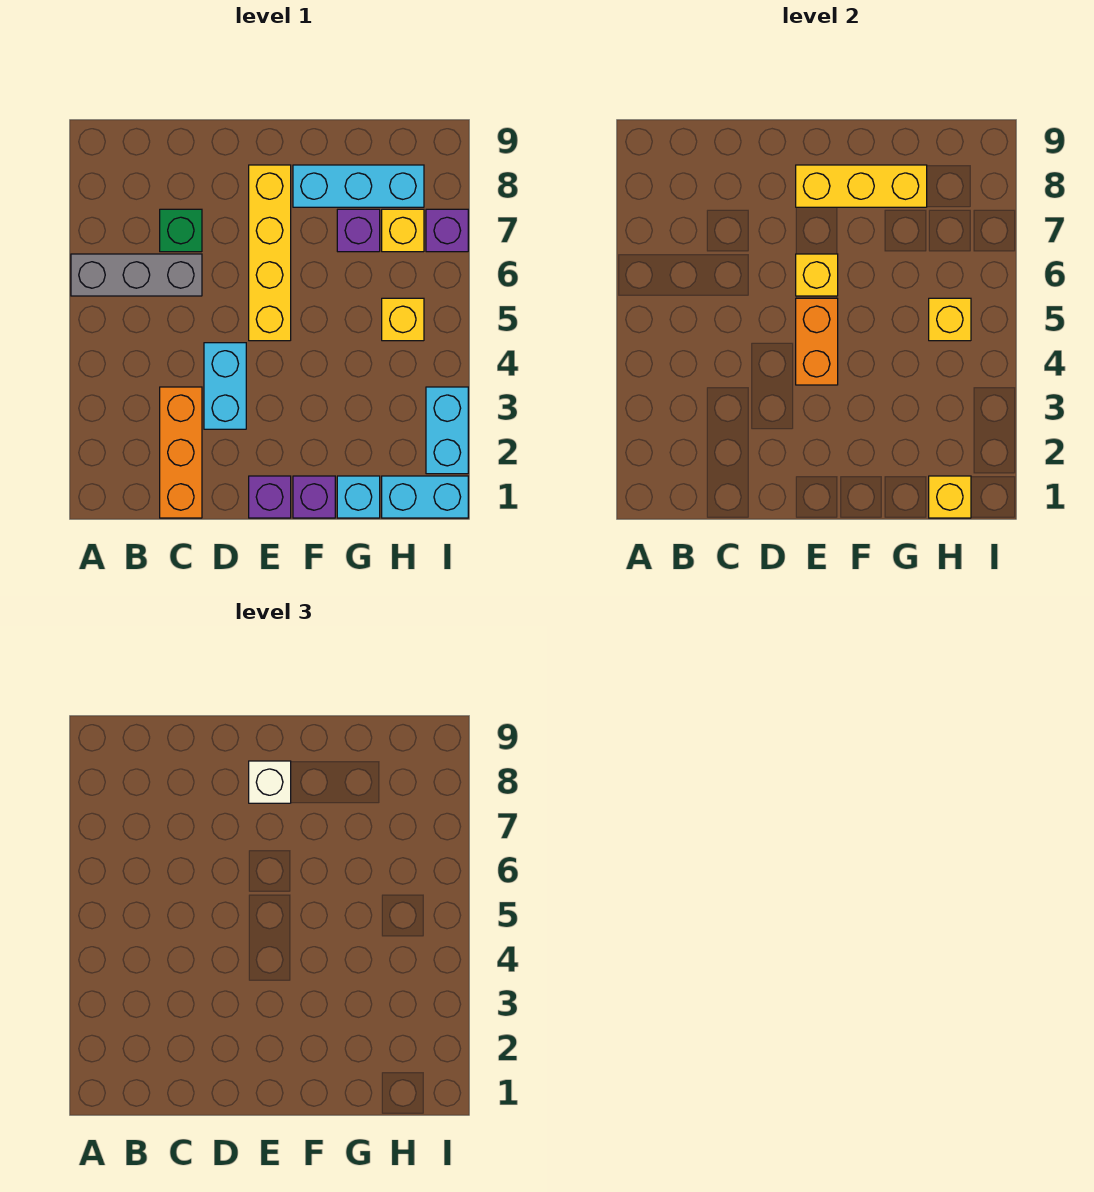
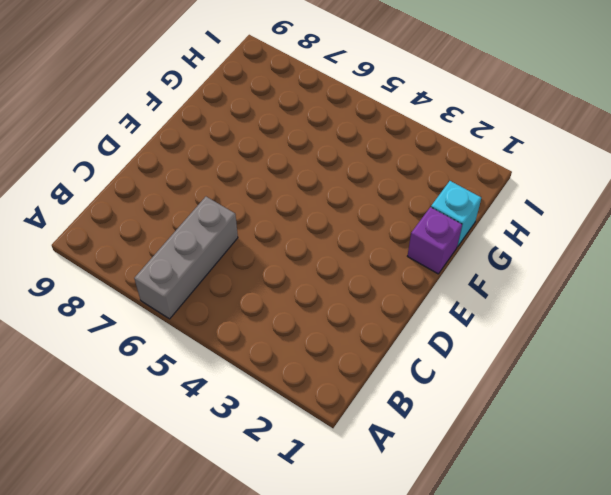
none -> orange brick C1:C3 level 1
none -> green brick C7 level 1
none -> cyan brick D3:D4 level 1

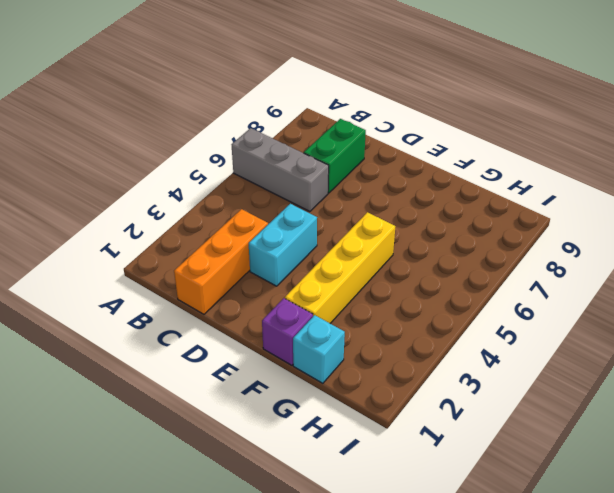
green brick C7:C8 level 1 -> green brick C7 level 1
yellow brick F2:F5 level 1 -> yellow brick E5:E8 level 1
none -> purple brick E1 level 1
none -> cyan brick F8:H8 level 1
none -> purple brick G7 level 1

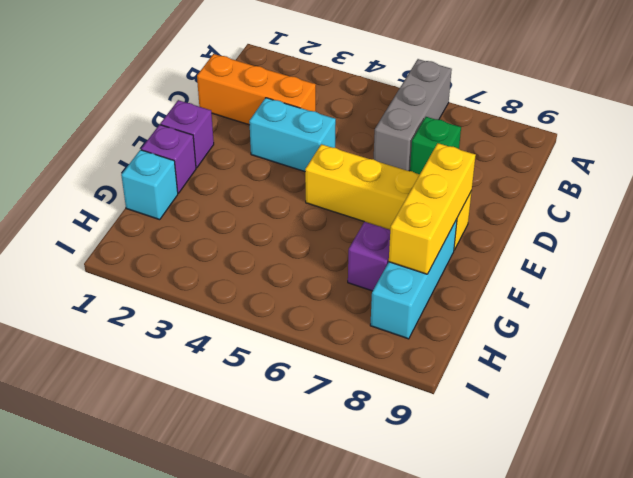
none -> cyan brick H1:I1 level 1
none -> yellow brick H5 level 1
none -> yellow brick H7 level 1

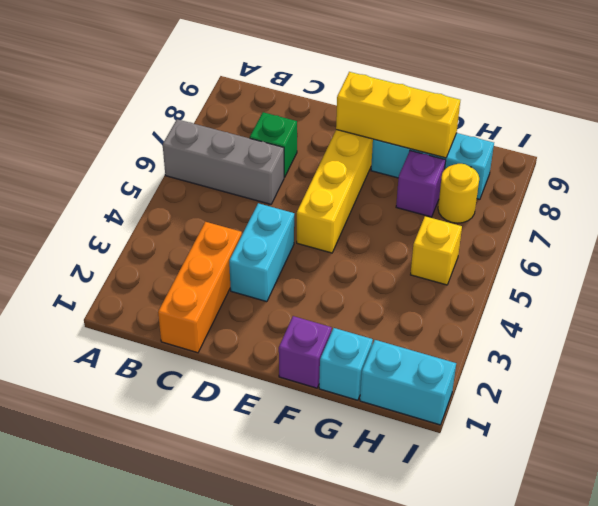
yellow round brick H7 level 1 -> yellow brick H7 level 1
none -> purple brick E1 level 1
none -> cyan brick I2:I3 level 1
none -> purple brick I7 level 1

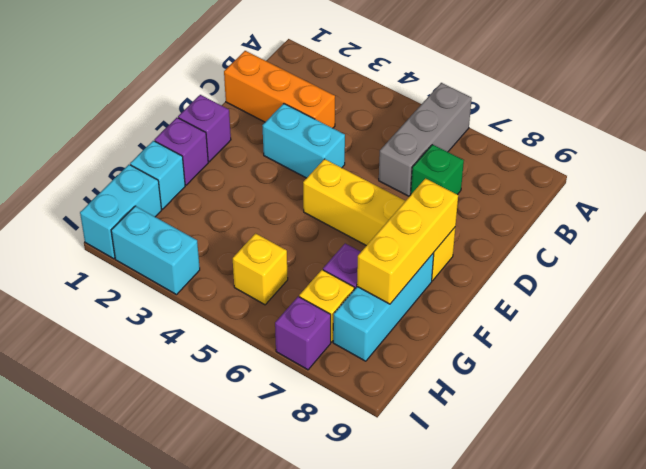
none -> orange brick E4:E5 level 2
none -> yellow brick E6 level 2
none -> yellow brick H1 level 2

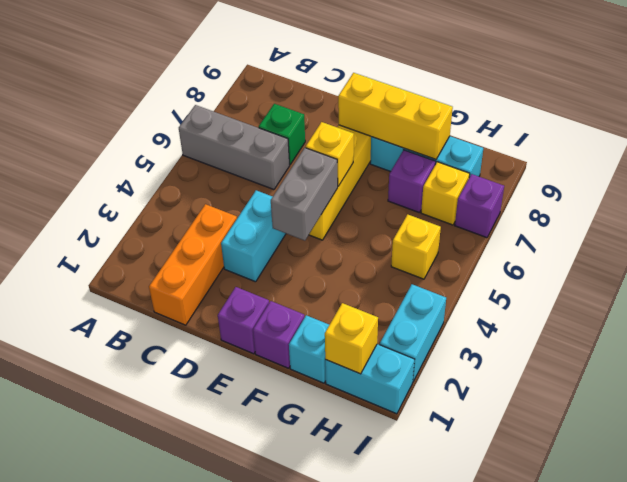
grey brick E4:E5 level 2 -> orange brick E4:E5 level 2
none -> yellow brick H5 level 2
none -> white brick E8 level 3

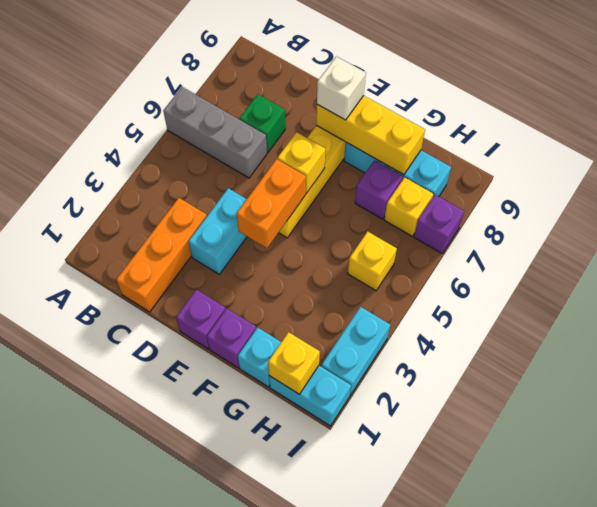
none -> yellow brick H5 level 2

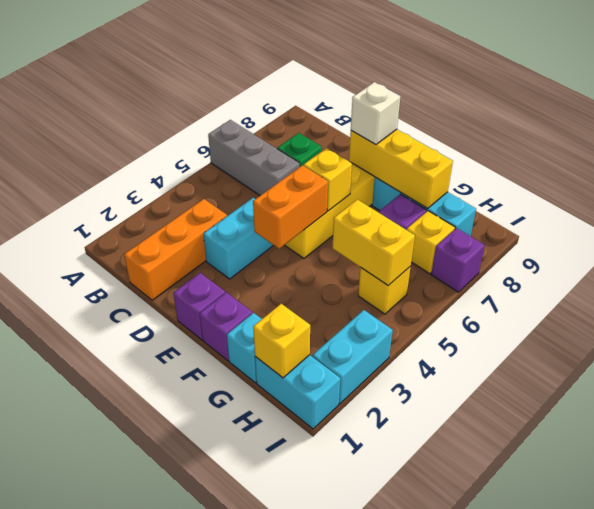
yellow brick G5:H5 level 2 -> yellow brick H5 level 2

